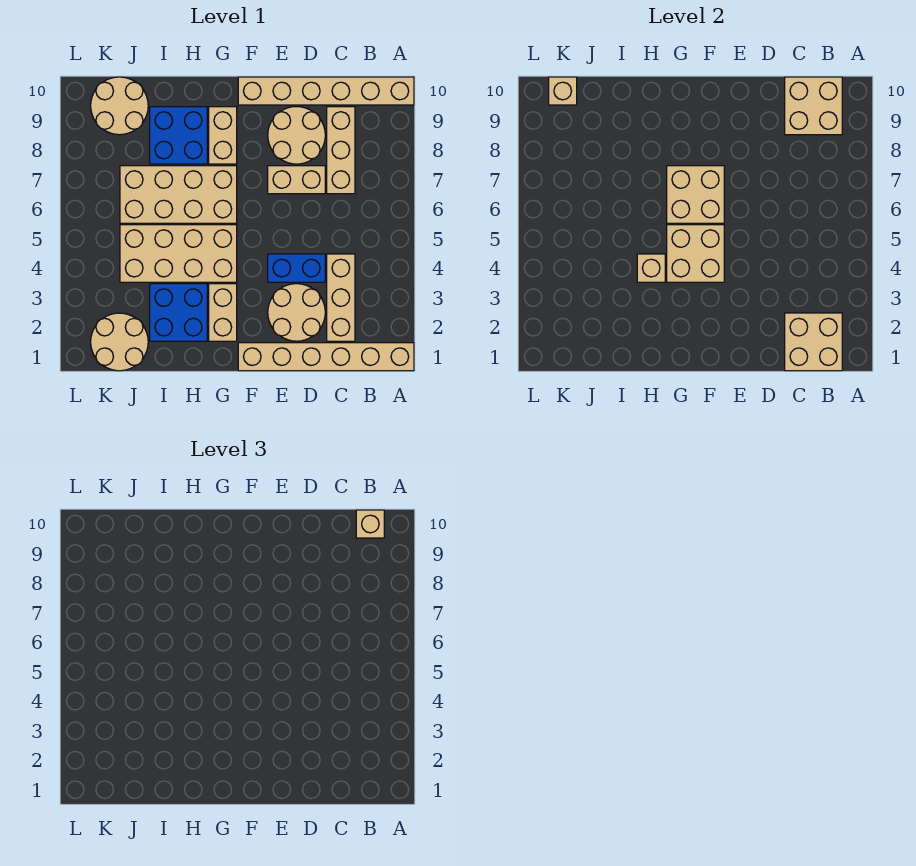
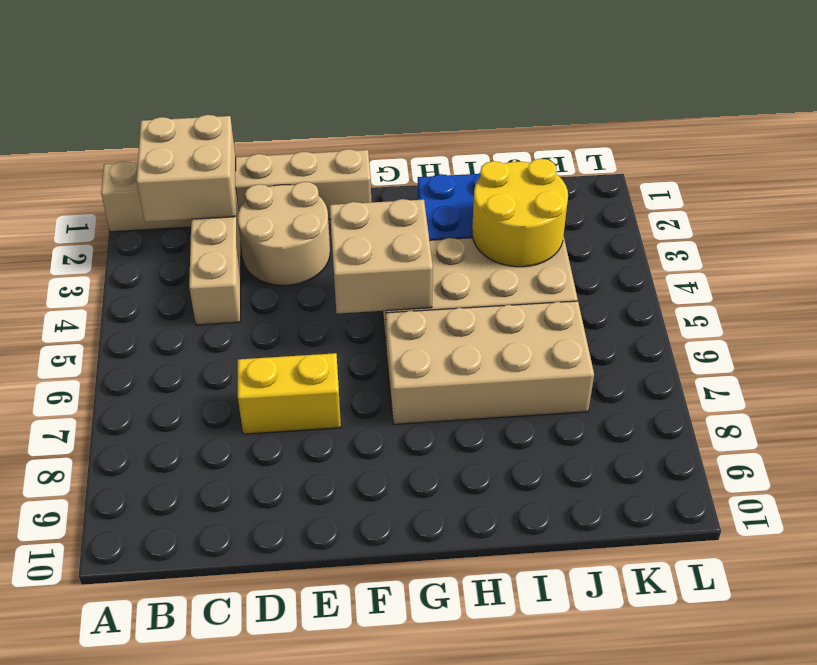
yellow brick D7:E7 level 1 -> tan brick D7:E7 level 1
yellow round brick I3:J4 level 2 -> none
none -> tan brick A10:F10 level 1
none -> tan brick C7:C9 level 1
none -> blue brick D4:E4 level 1

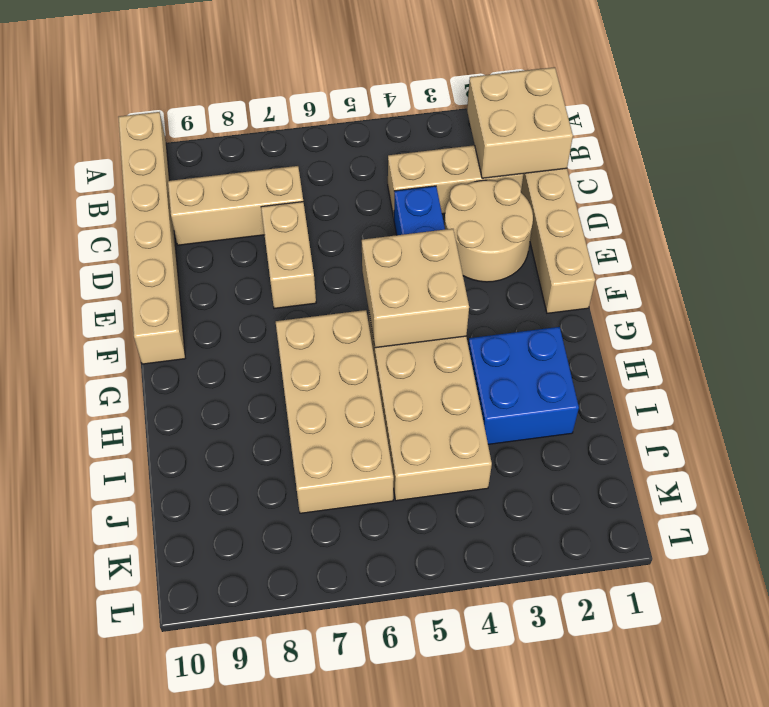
none -> tan round brick D8:E9 level 1
none -> tan brick G2:G3 level 1
none -> tan brick G8:G9 level 1

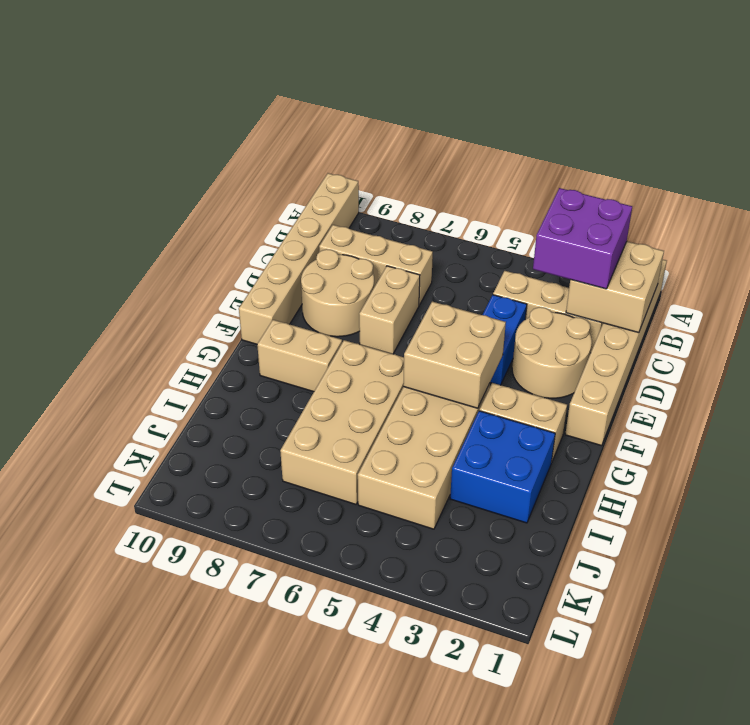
purple brick B2:C3 level 3 -> none
none -> blue brick H8:I9 level 1
none -> tan round brick J1:K2 level 1
none -> tan round brick J9:K10 level 1

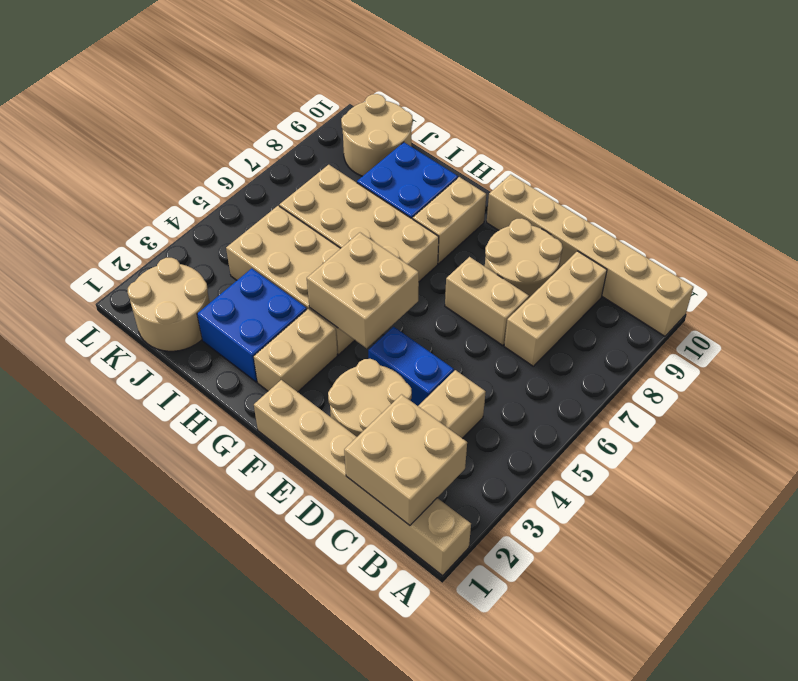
none -> tan brick B9:C10 level 2
none -> tan brick F6:G7 level 2
none -> tan brick H4 level 2

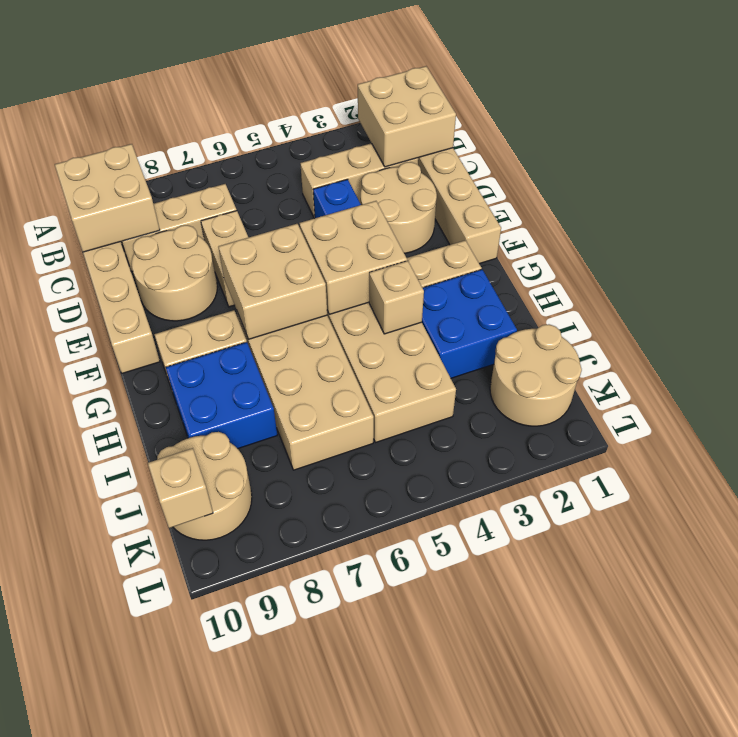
none -> tan brick B10 level 3

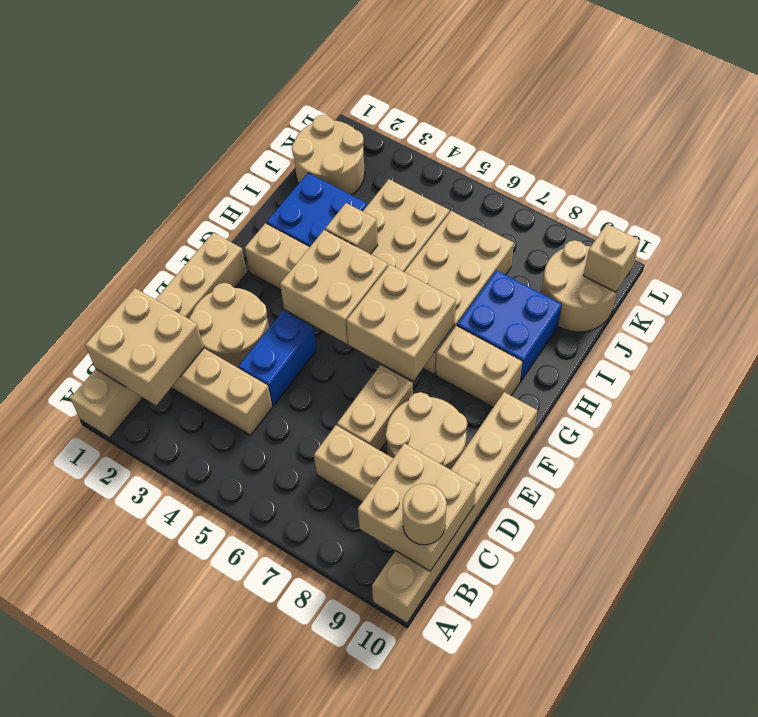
tan round brick B10 level 3 -> tan brick B10 level 3

